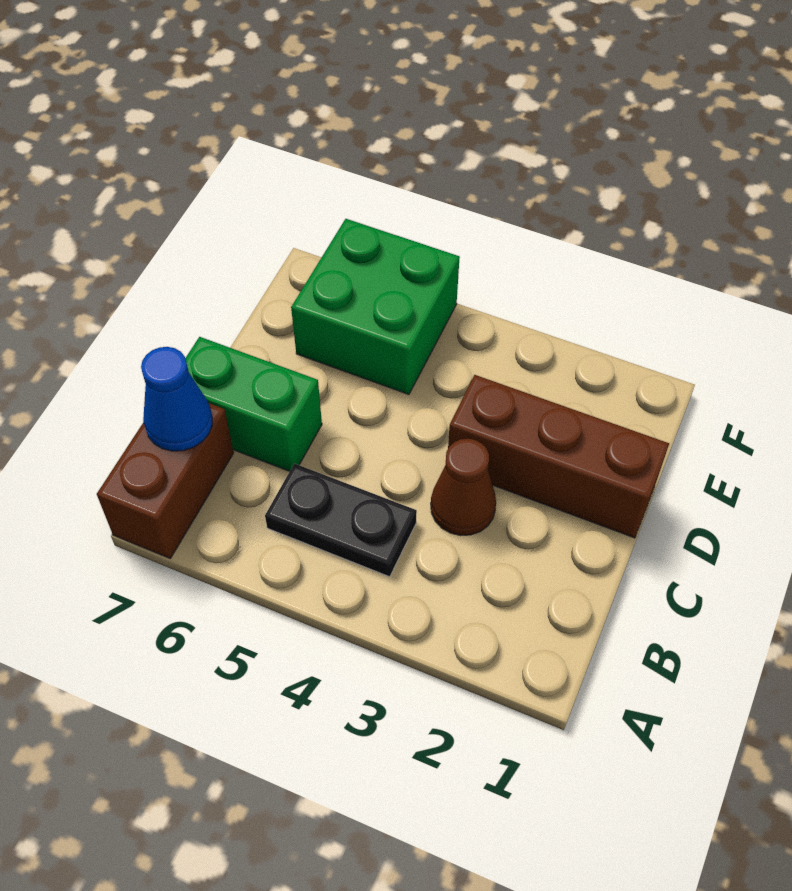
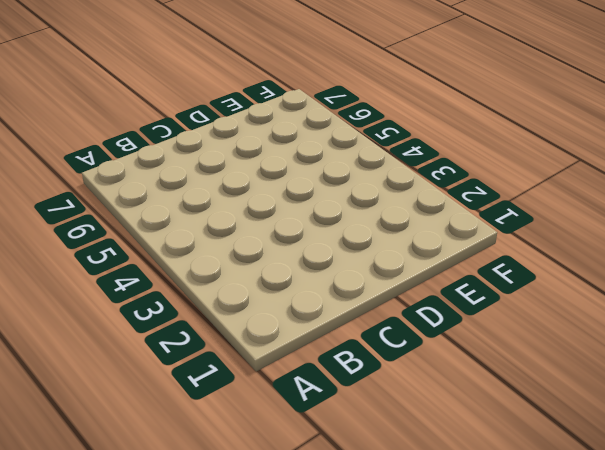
none -> brown brick A7:B7 level 1
none -> black plate B4:B5 level 1

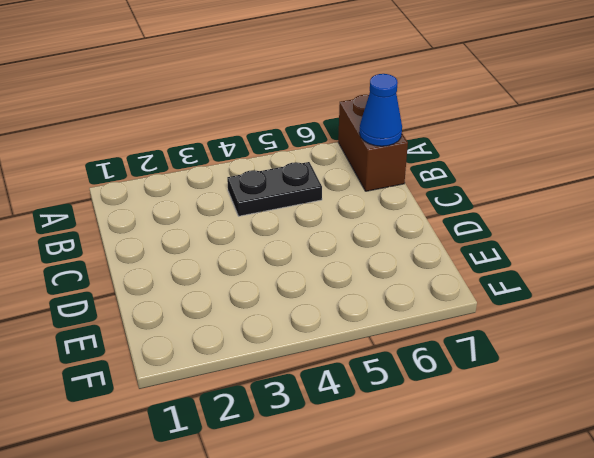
none -> brown cone C3 level 1
none -> green brick C6:C7 level 1

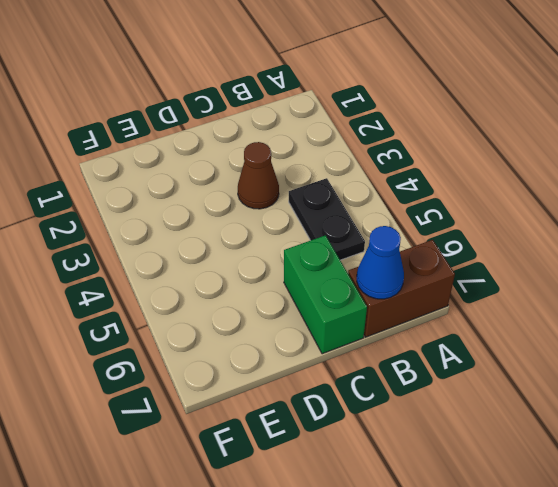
none -> brown brick D1:D3 level 1
none -> green brick E5:F6 level 1

